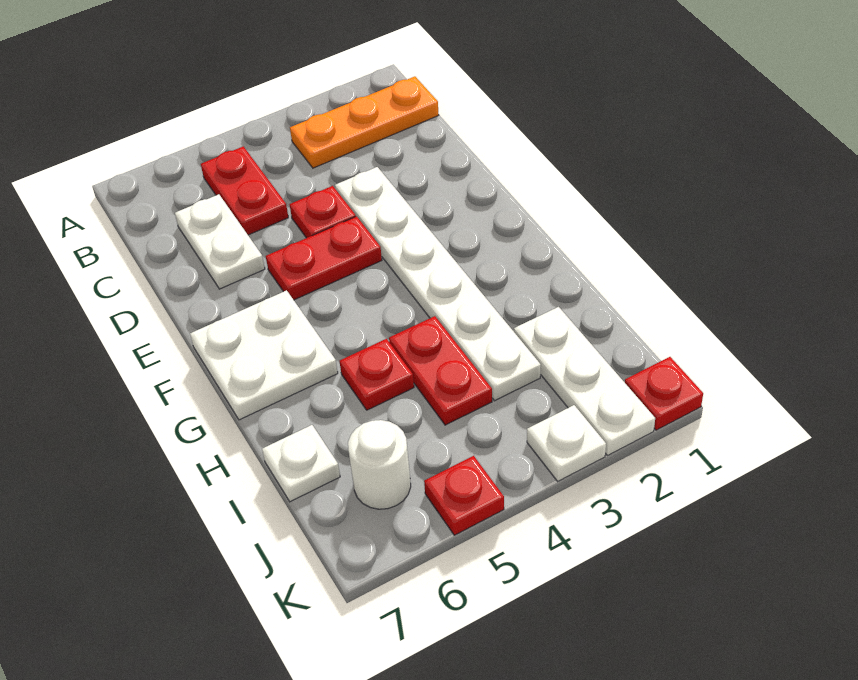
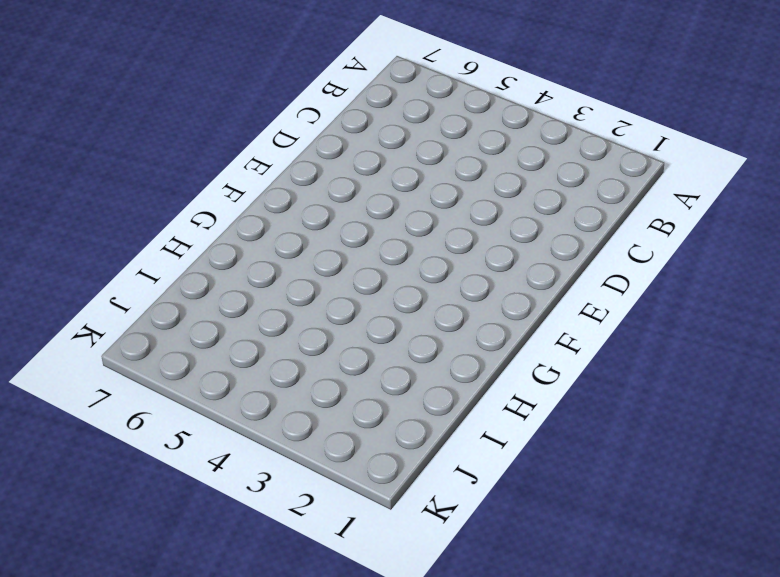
none -> orange plate B1:B3 level 1
none -> red plate B5:C5 level 1
none -> white plate C6:D6 level 1

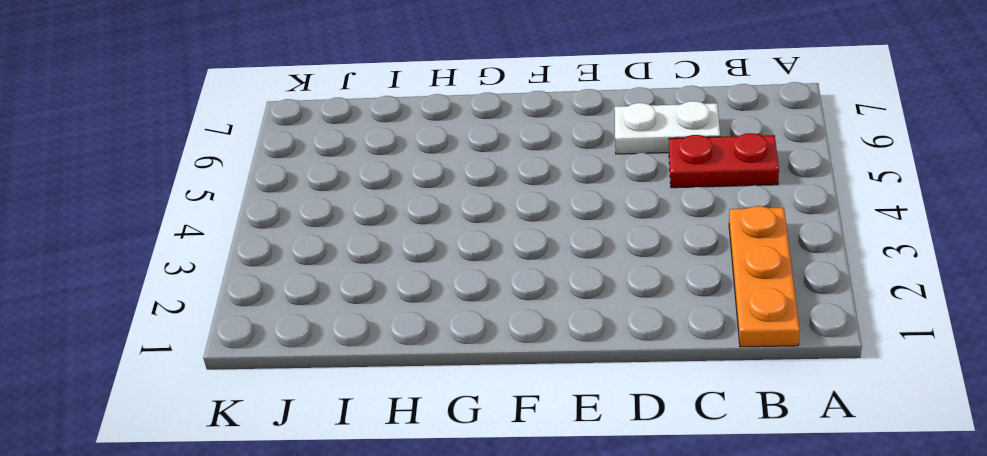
none -> white plate D3:I3 level 1
none -> red plate D4 level 1
none -> red plate E4:E5 level 1

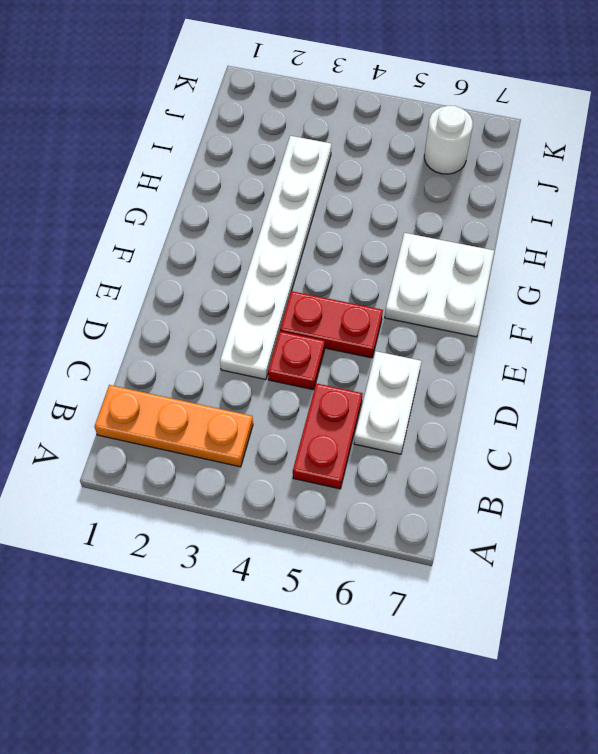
none -> red plate H4:I4 level 1
none -> red plate H5 level 1
none -> white plate I2:K2 level 1

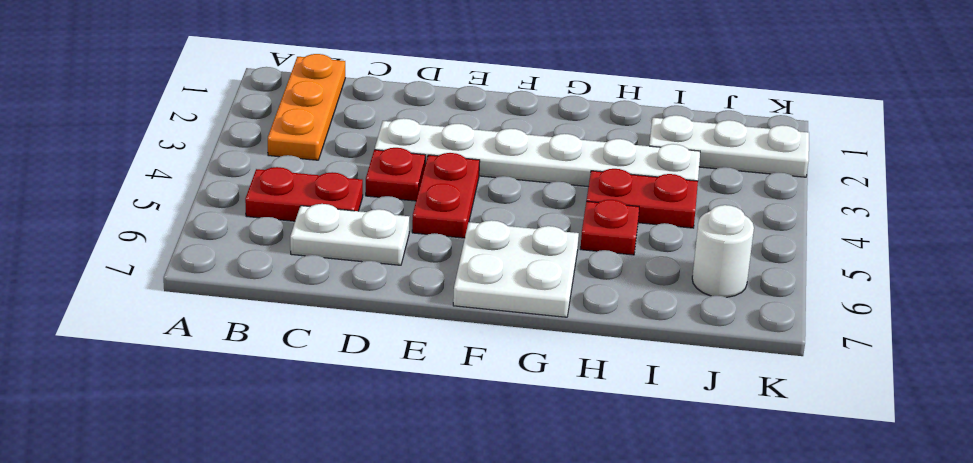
none -> white plate I7 level 1
none -> red plate K1 level 1
none -> white plate K3 level 1

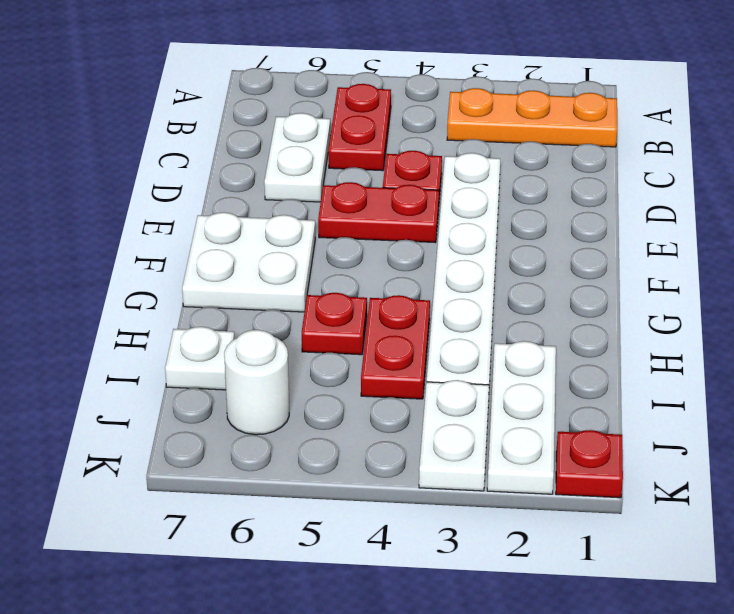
white plate J3:K3 level 1 -> white plate K3 level 1
none -> red plate K5 level 1

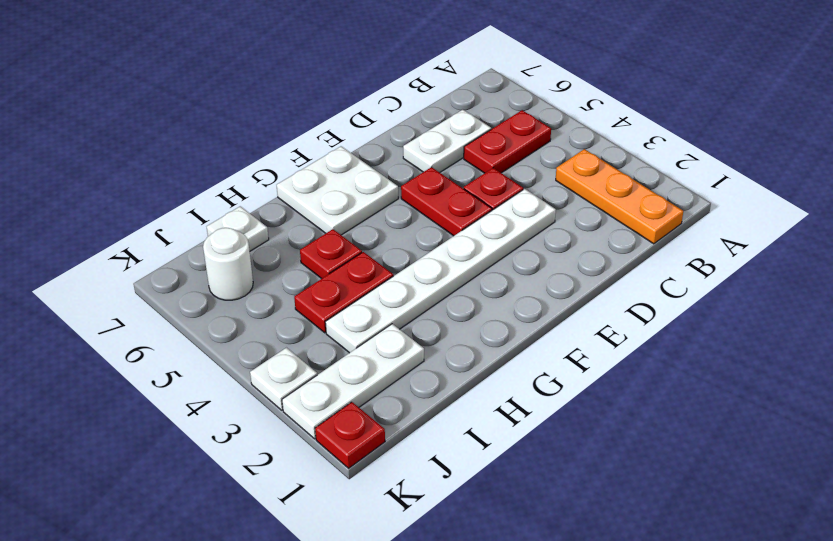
none -> red plate K5 level 1

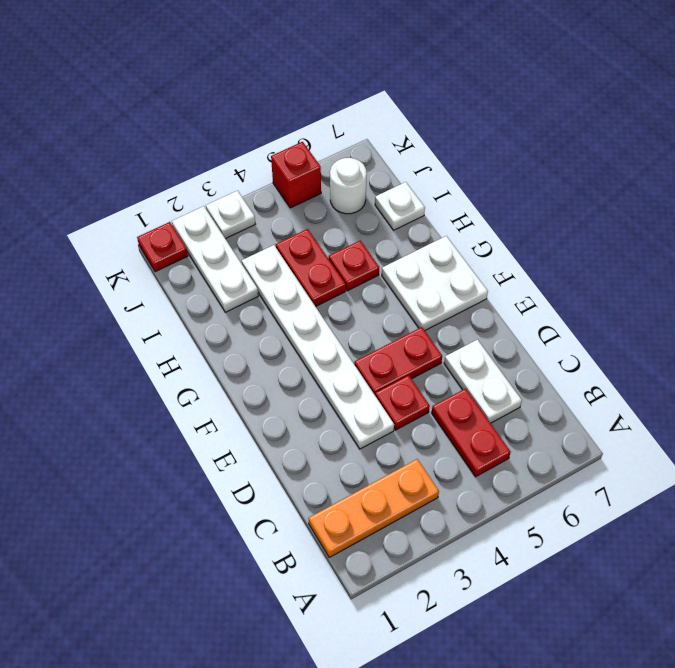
red brick K5 level 1 -> red plate K5 level 1

